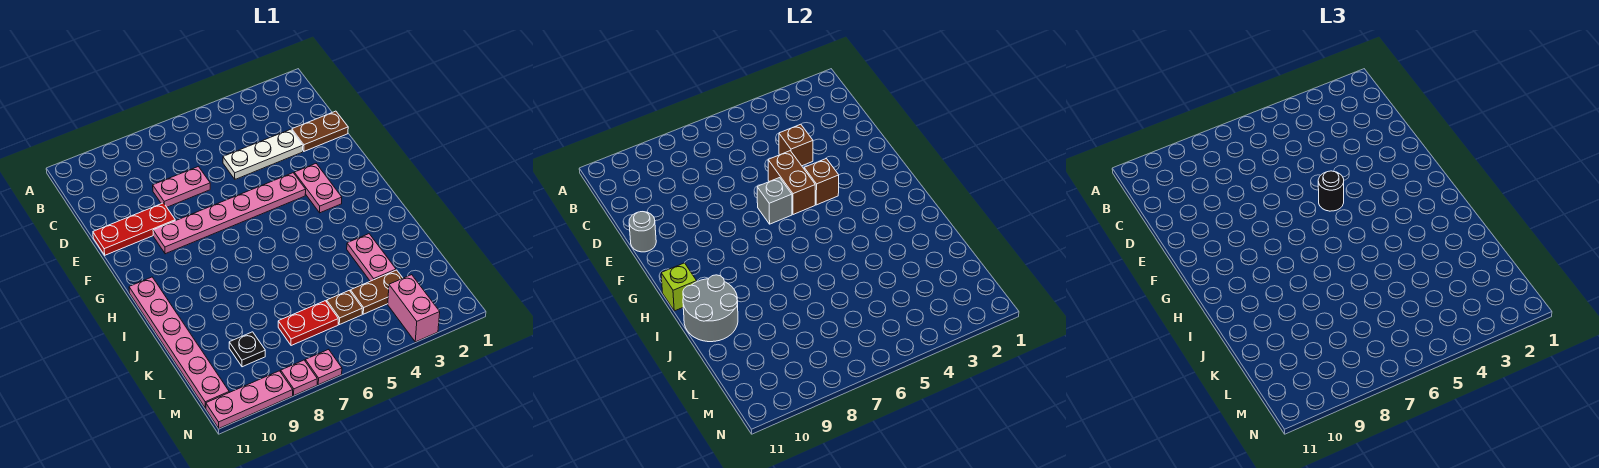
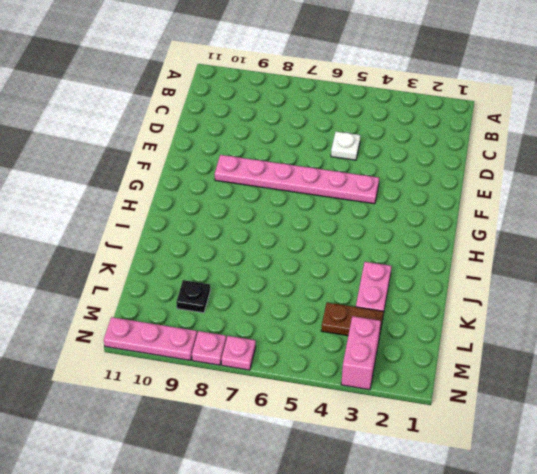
white plate D5 level 1 -> white plate D3:D5 level 1
none -> brown plate D1:D2 level 1
none -> pink plate D7:D8 level 1
none -> red plate E9:E11 level 1

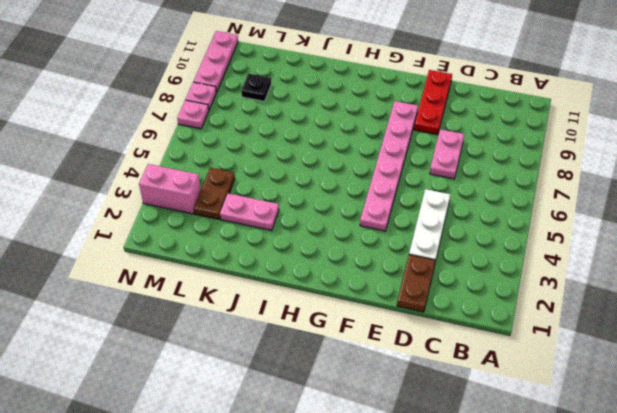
none -> pink plate F3:G3 level 1
none -> pink plate H11:M11 level 1
none -> brown plate L5 level 1

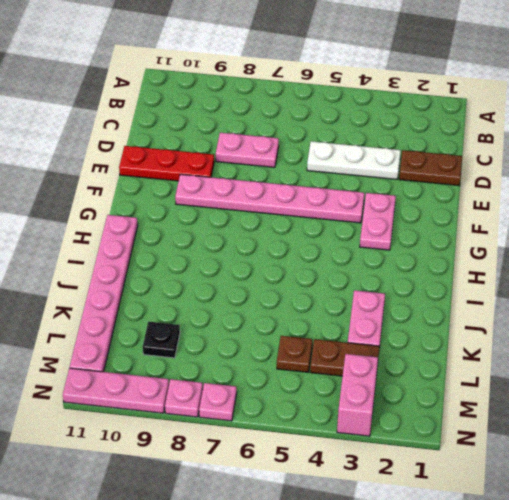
none -> red plate L6:L7 level 1
none -> brown brick D4 level 2
none -> brown brick E5:F5 level 2

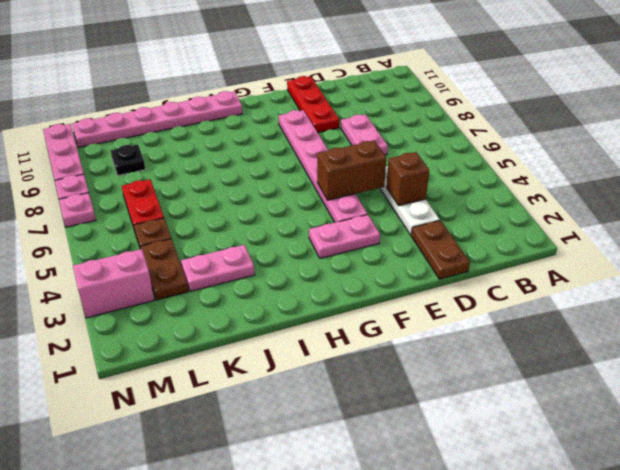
none -> grey round brick E11 level 2
none -> brown brick F4 level 2
none -> grey brick F6 level 2

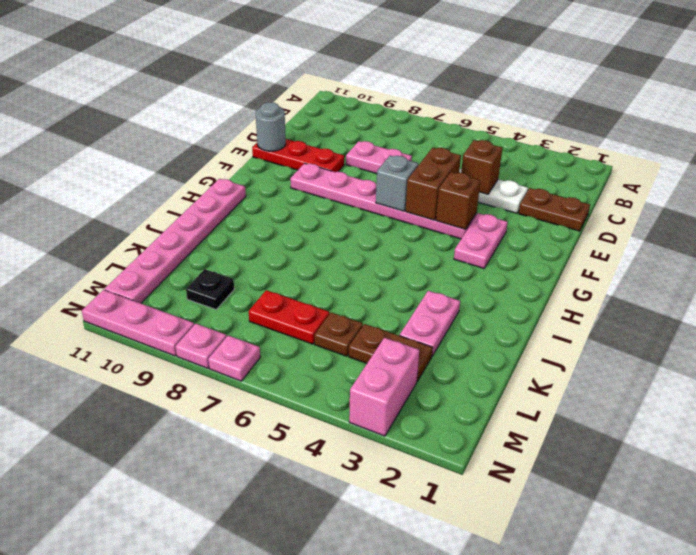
none -> lime brick H11 level 2
none -> grey round brick I10:J11 level 2
none -> black round brick F5 level 3

